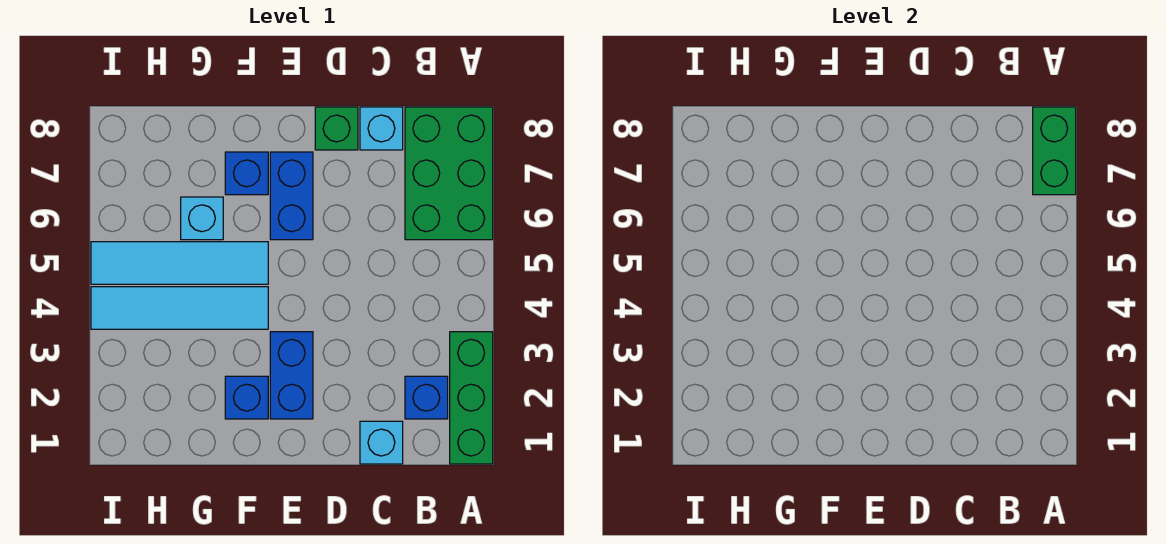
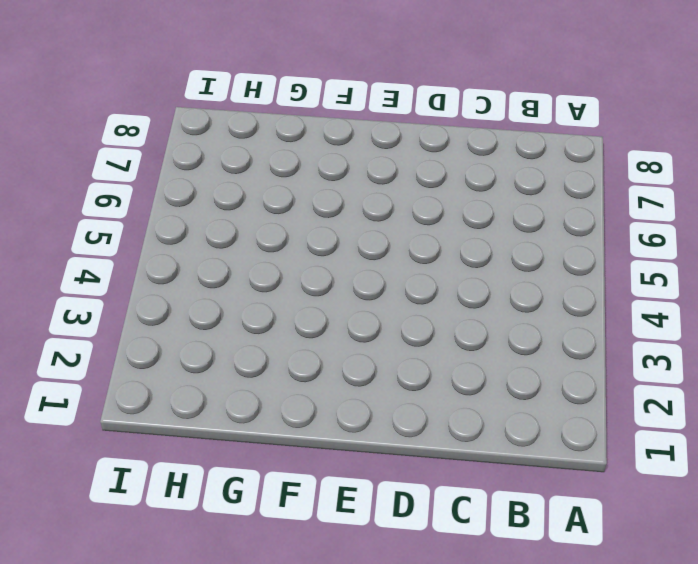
none -> green brick A1:A3 level 1
none -> green brick A6:B8 level 1
none -> blue brick B2 level 1

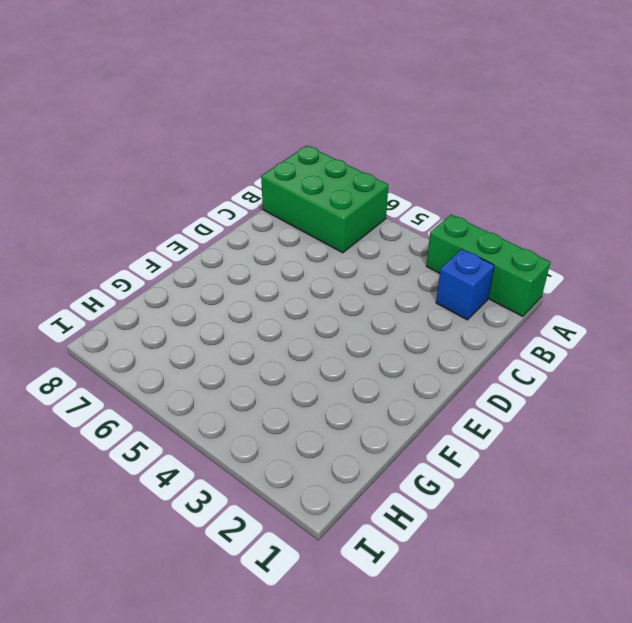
none -> cyan brick C1 level 1
none -> cyan brick C8 level 1
none -> green brick D8 level 1

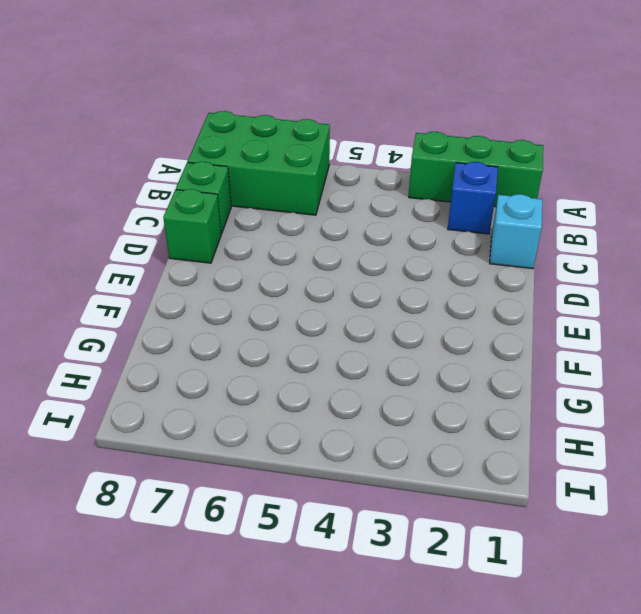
green brick C8 level 1 -> cyan brick C8 level 1
none -> blue brick E2:E3 level 1
none -> blue brick E6:E7 level 1
none -> blue brick F2 level 1

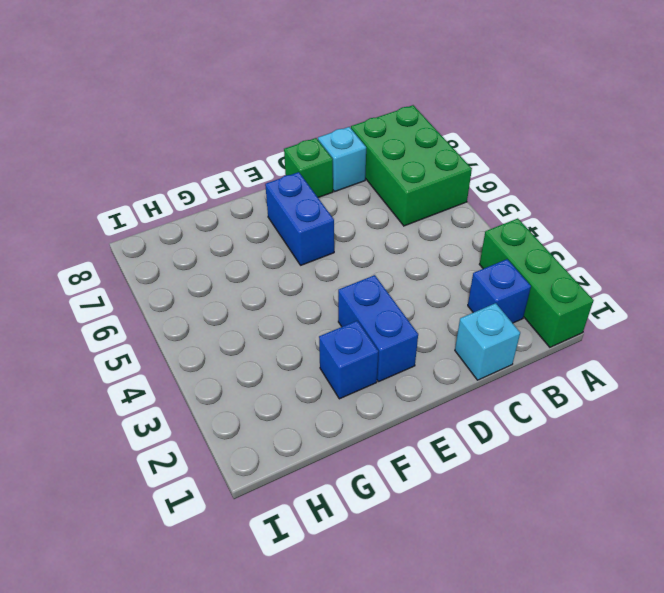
none -> cyan tile F4:I4 level 1
none -> cyan tile F5:I5 level 1
none -> blue brick F7 level 1

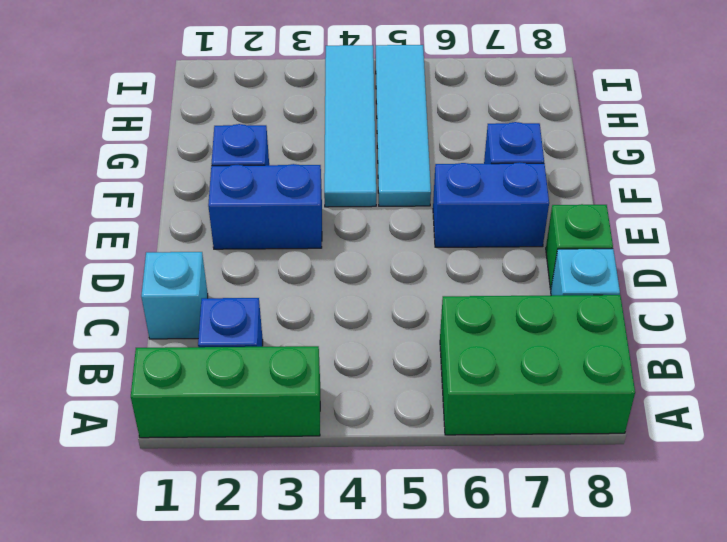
none -> cyan brick G6 level 1
none -> green brick A7:A8 level 2

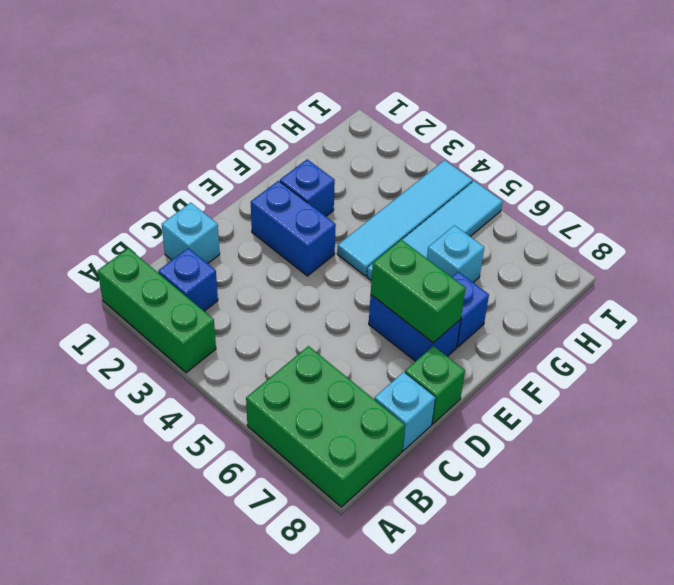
green brick E6:E7 level 2 -> green brick A7:A8 level 2

